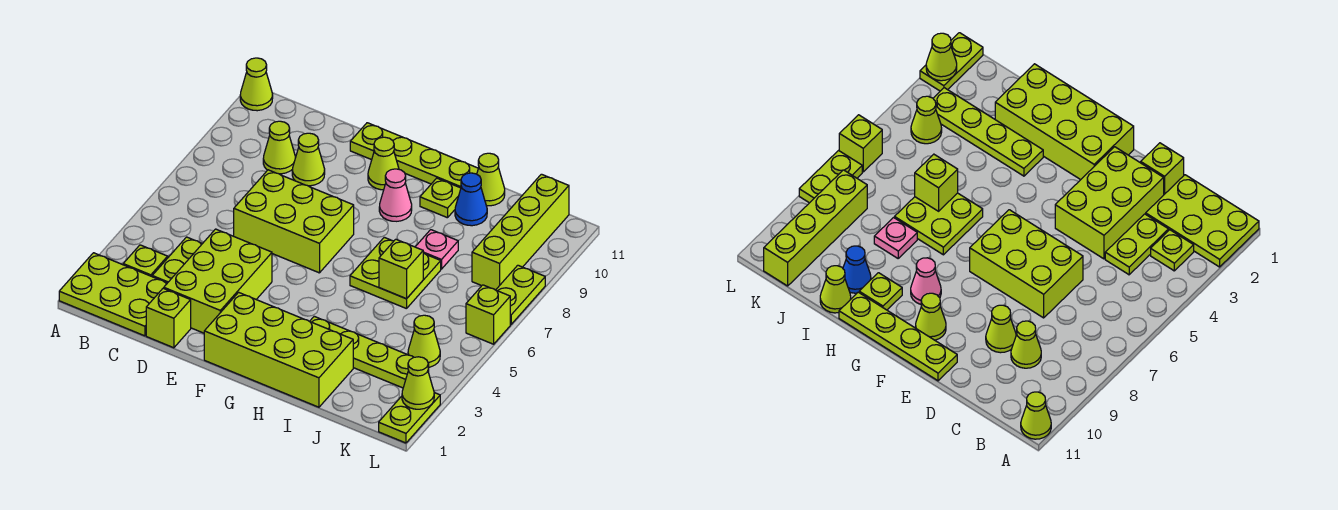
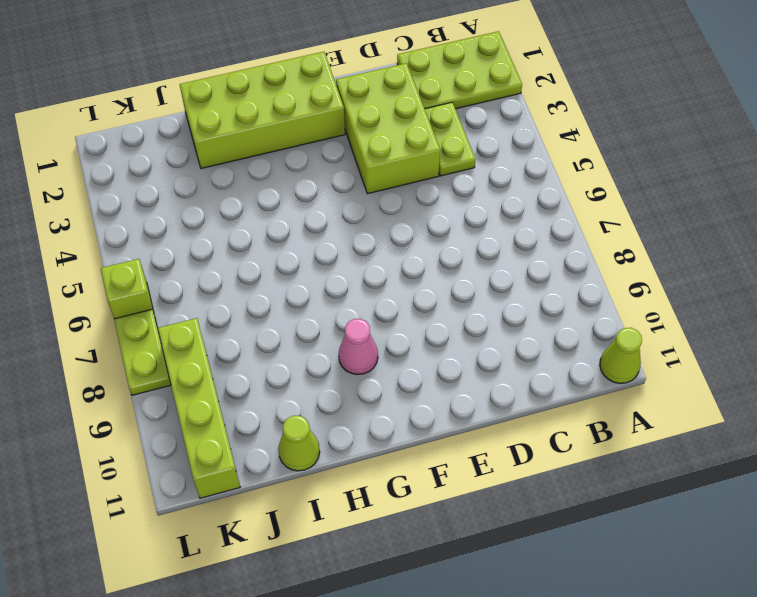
none -> lime plate B3 level 1
none -> lime cone C9 level 1
none -> lime brick D1 level 1

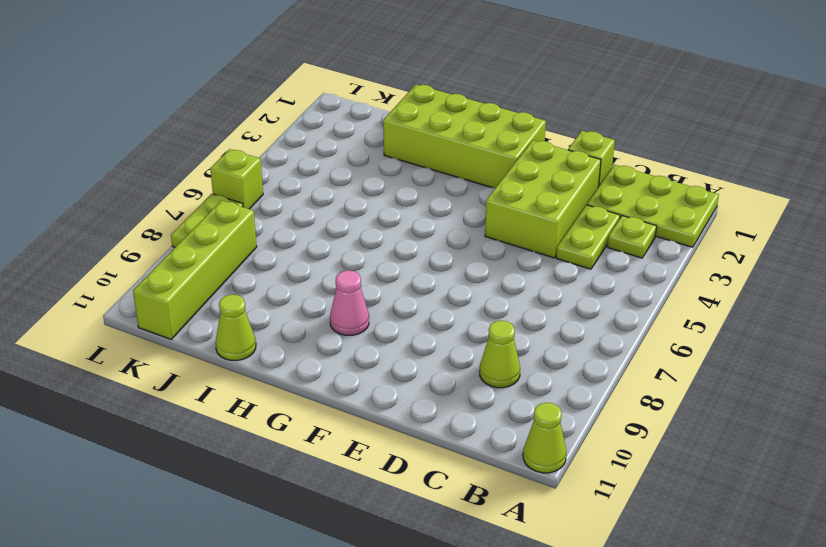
none -> lime brick D6:F7 level 1
none -> lime cone D9 level 1
none -> lime plate E11:H11 level 1

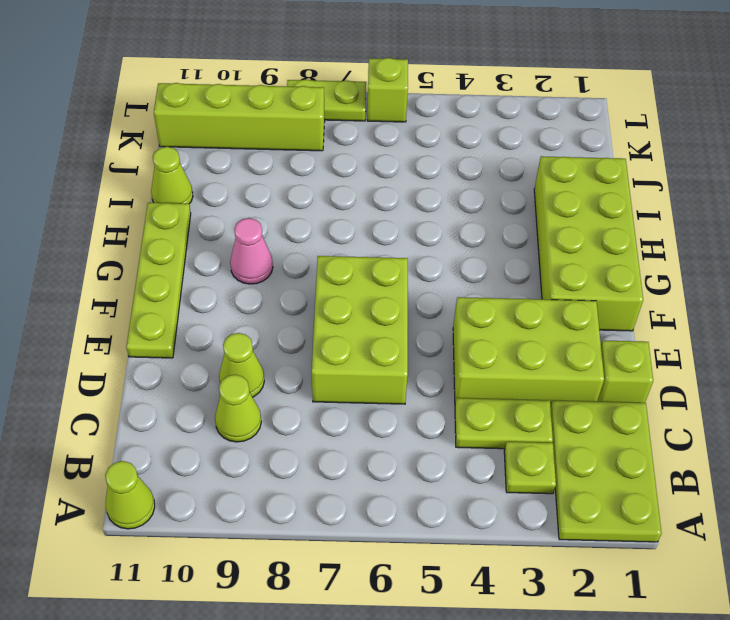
none -> lime cone F10 level 1
none -> lime plate H3:K3 level 1
none -> lime plate H6:I7 level 1

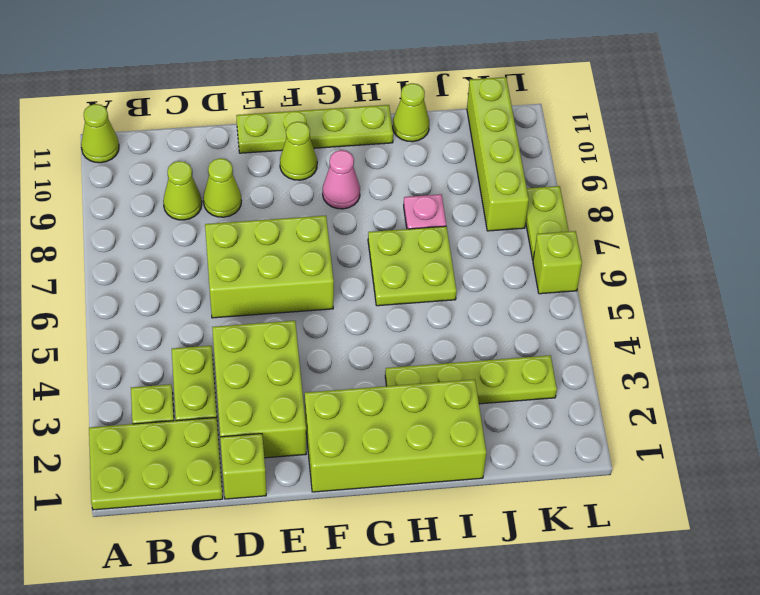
none -> lime plate H10 level 1
none -> blue cone I10 level 1
none -> lime cone K4 level 1

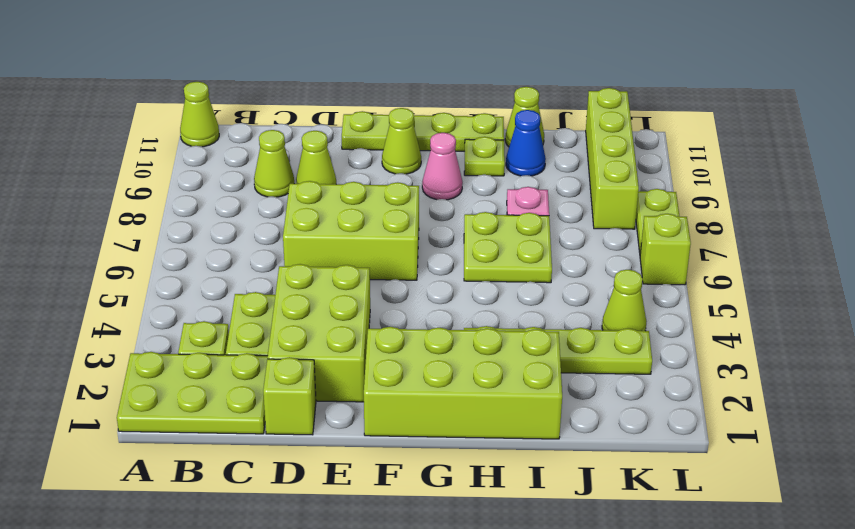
none -> lime plate L1:L2 level 1
none -> lime brick I6 level 2
none -> lime cone L2 level 2

